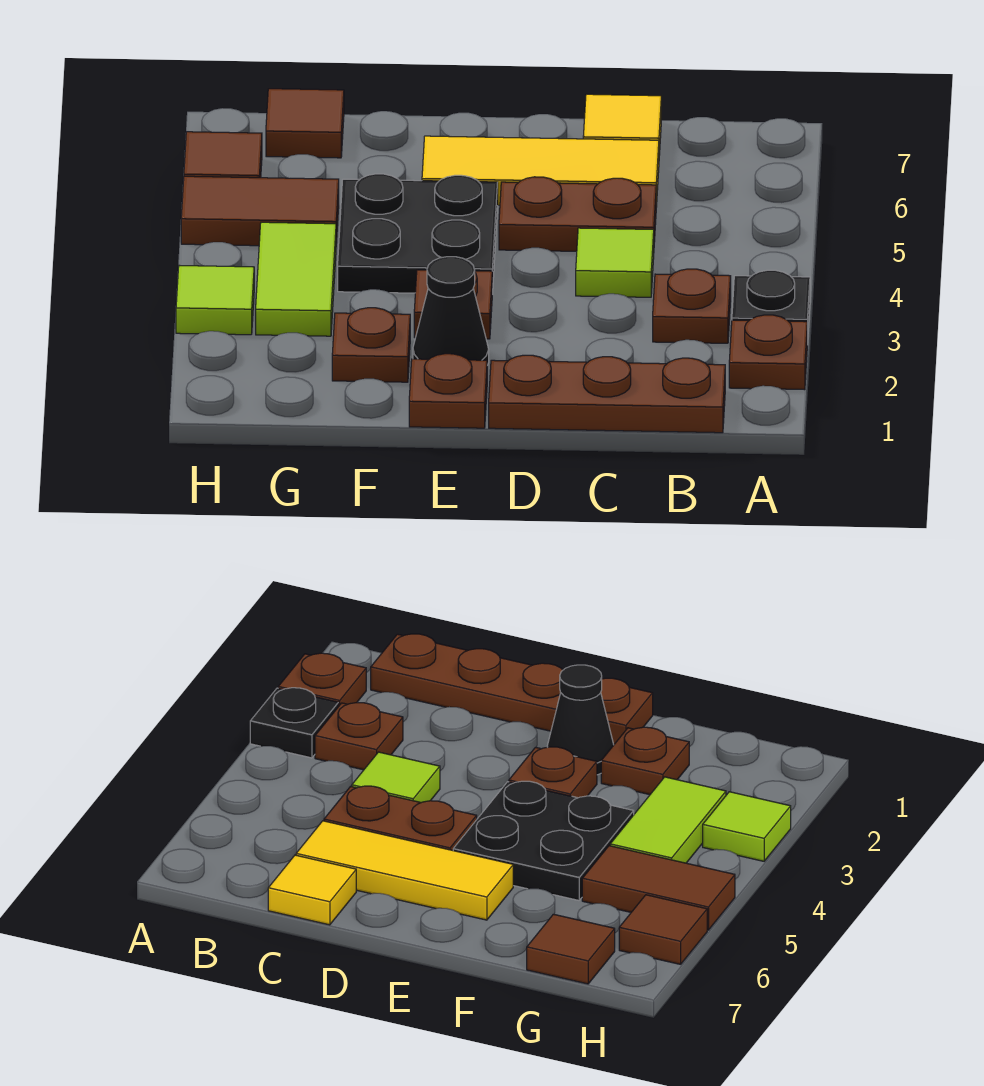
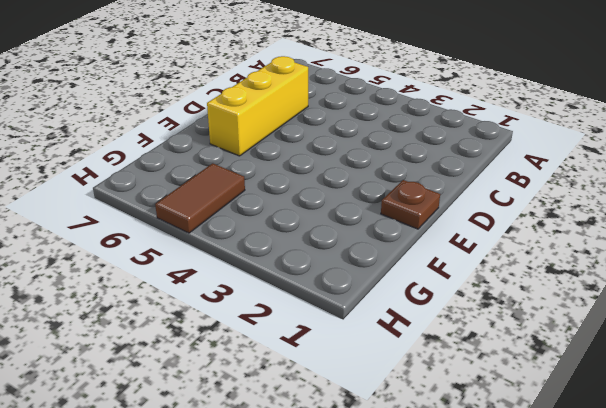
yellow brick C6:E6 level 1 -> yellow tile C6:E6 level 1
none -> brown plate A2 level 1
none -> black plate A3 level 1
none -> brown plate B1:D1 level 1

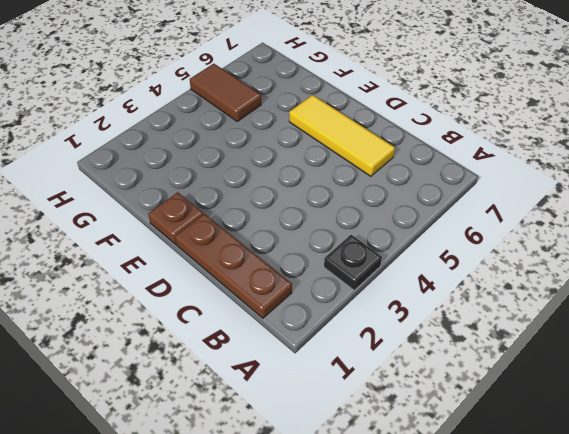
none -> brown plate A2 level 1
none -> brown plate B3 level 1
none -> lime tile C4 level 1

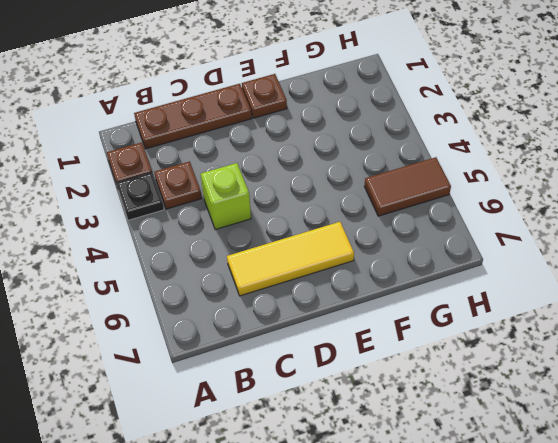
lime brick C4 level 1 -> lime tile C4 level 1
none -> brown plate C5:D5 level 1
none -> yellow tile C7 level 1
none -> black cone E2 level 1

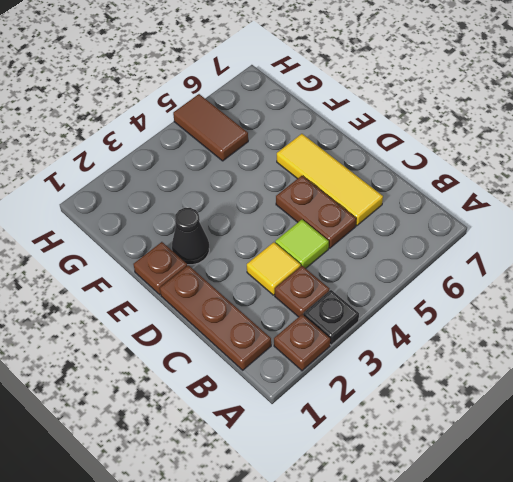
yellow tile C3 level 1 -> yellow tile C7 level 1
none -> brown plate E3 level 1
none -> black plate E4:F5 level 1
none -> brown plate F2 level 1

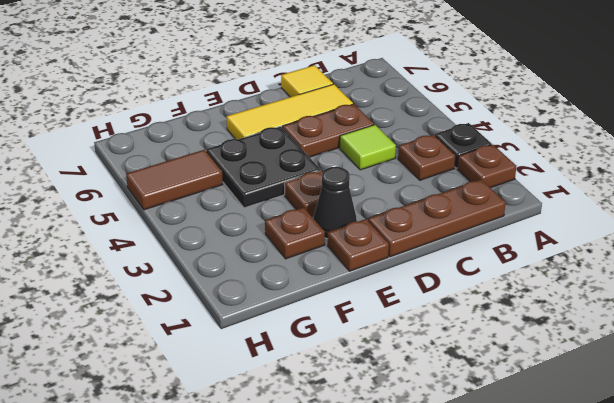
none -> lime tile G3:G4 level 1
none -> brown tile G7 level 1
none -> lime tile H3 level 1

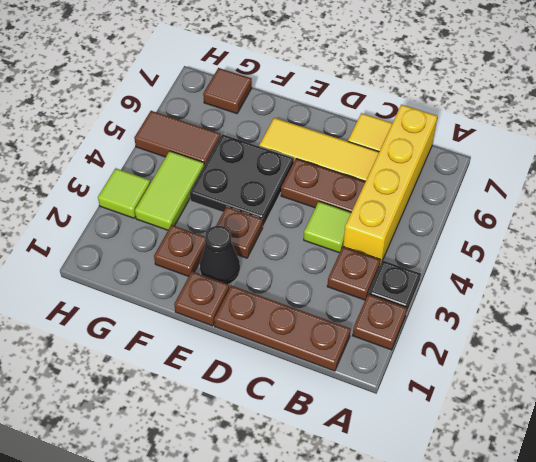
yellow brick B4:B7 level 1 -> none
none -> brown tile H6 level 1

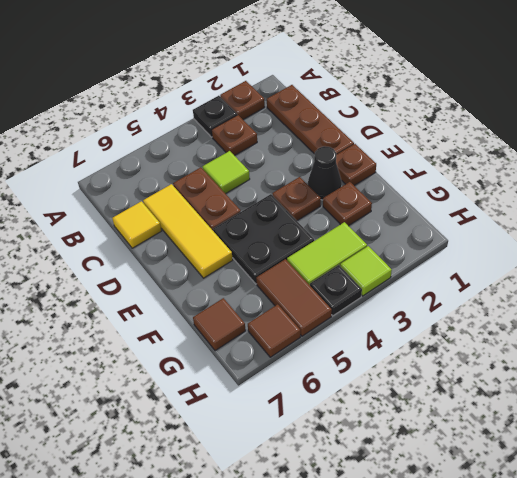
black plate H4 level 1 -> none

